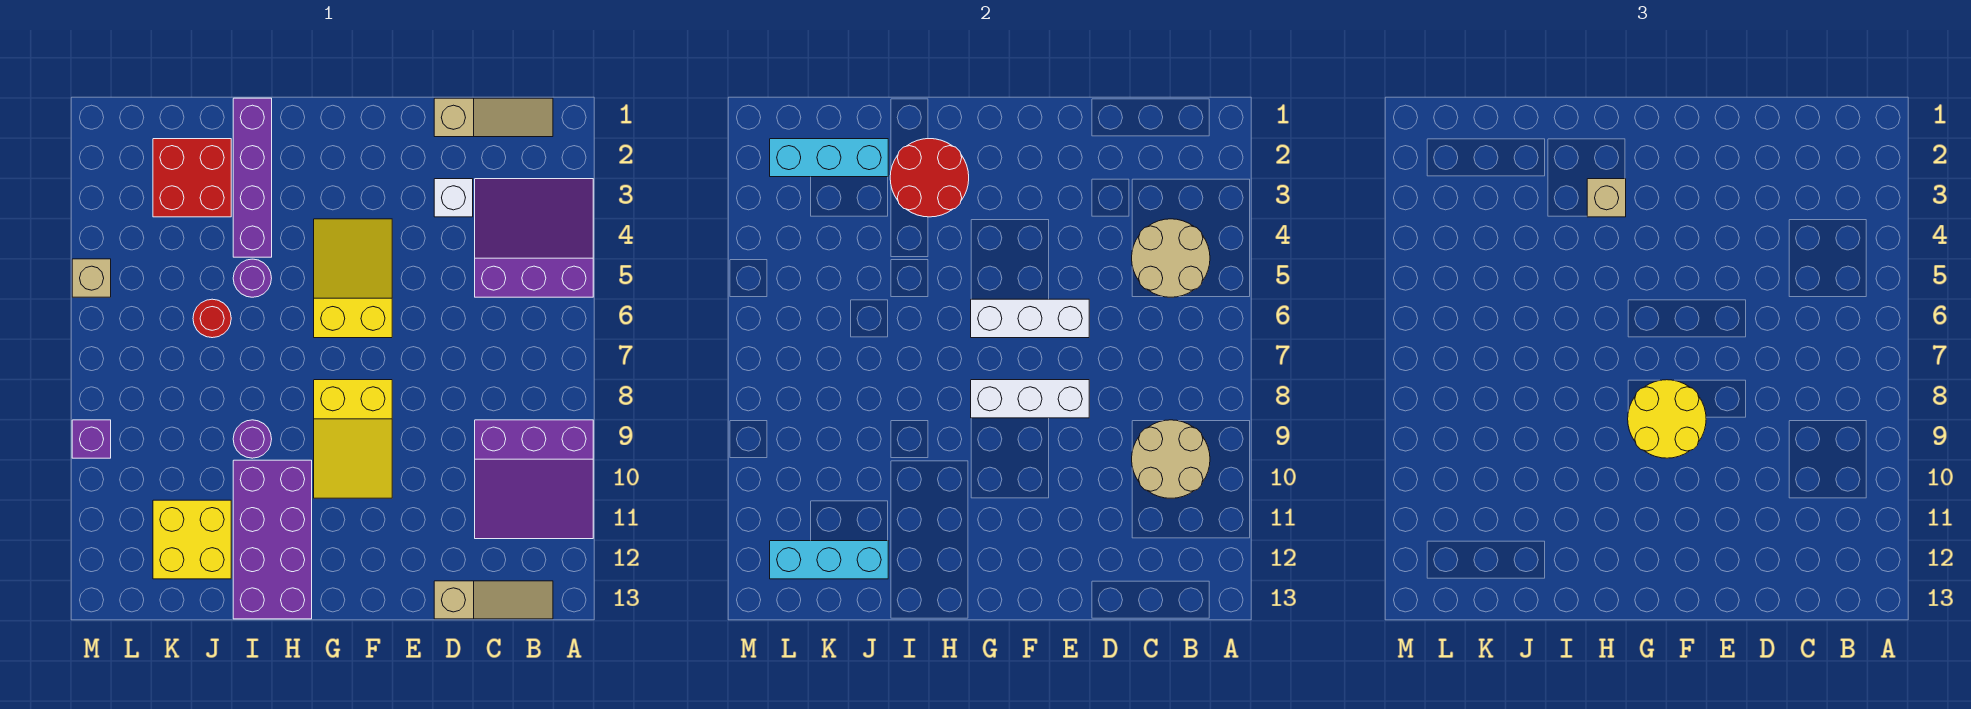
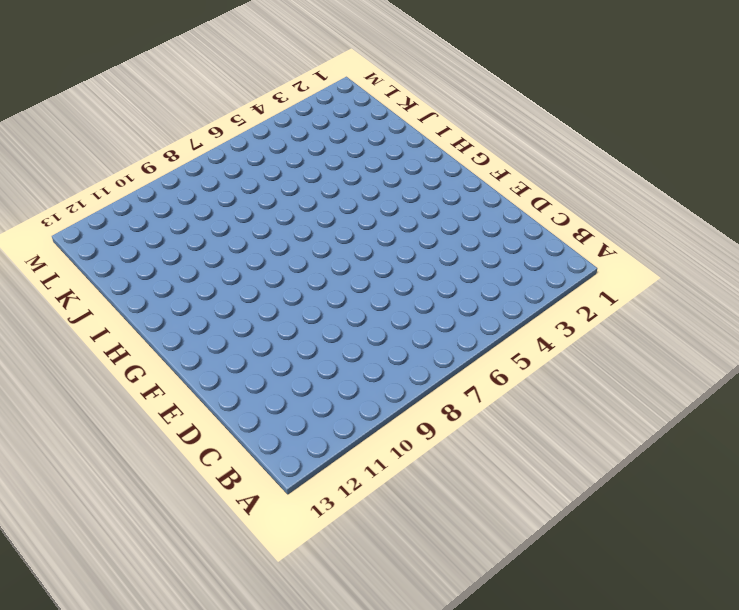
none -> purple slope A3:C5 level 1 top 5
none -> purple slope A9:C11 level 1 top 9
none -> tan slope B1:D1 level 1 top D

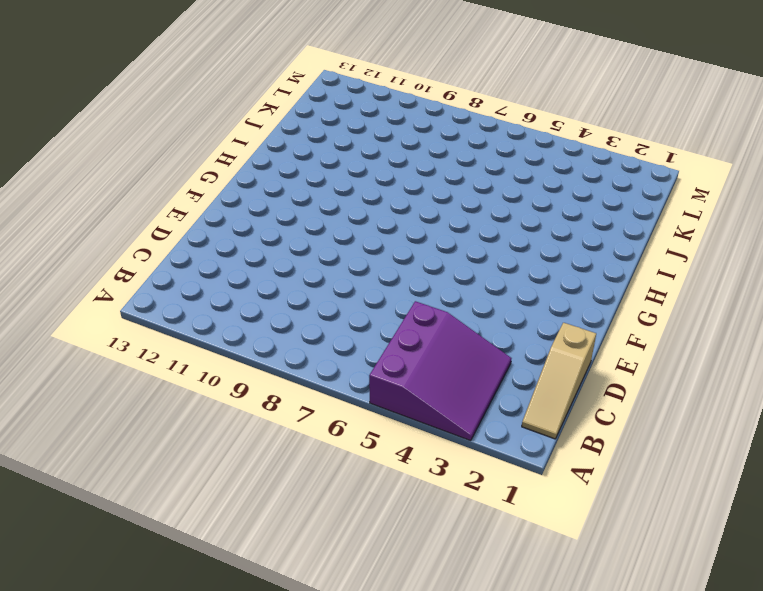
none -> purple slope A9:C11 level 1 top 9
none -> tan slope B13:D13 level 1 top D
none -> white brick D3 level 1

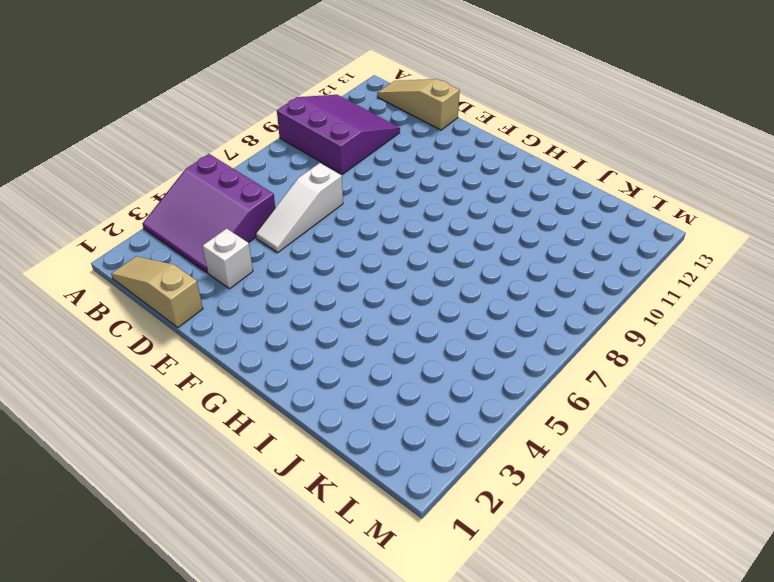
white slope D5:D7 level 1 top 7 -> none
none -> yellow slope F4:G6 level 1 top 6
none -> yellow slope F8:G10 level 1 top 8
none -> purple brick H10:I13 level 1

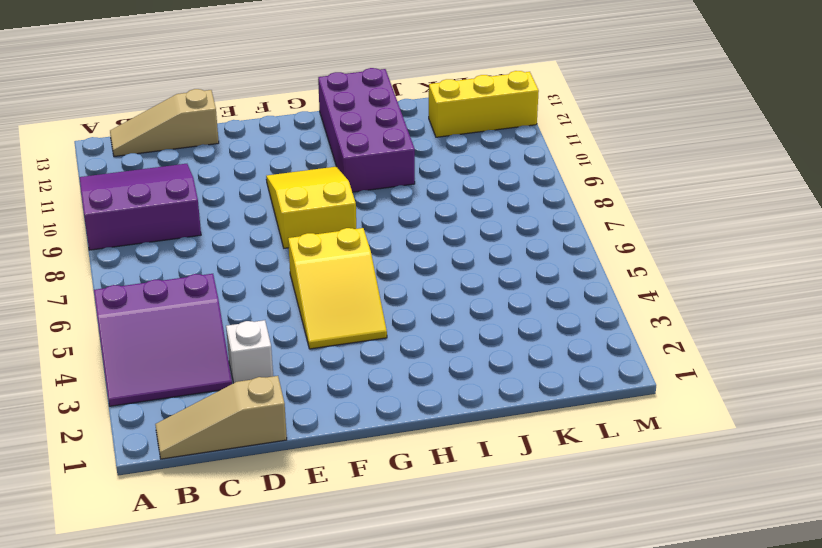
yellow brick K12:M12 level 1 -> yellow brick J11:K12 level 1
none -> purple brick I1:I4 level 1
none -> purple round brick I5 level 1
none -> purple round brick I9 level 1

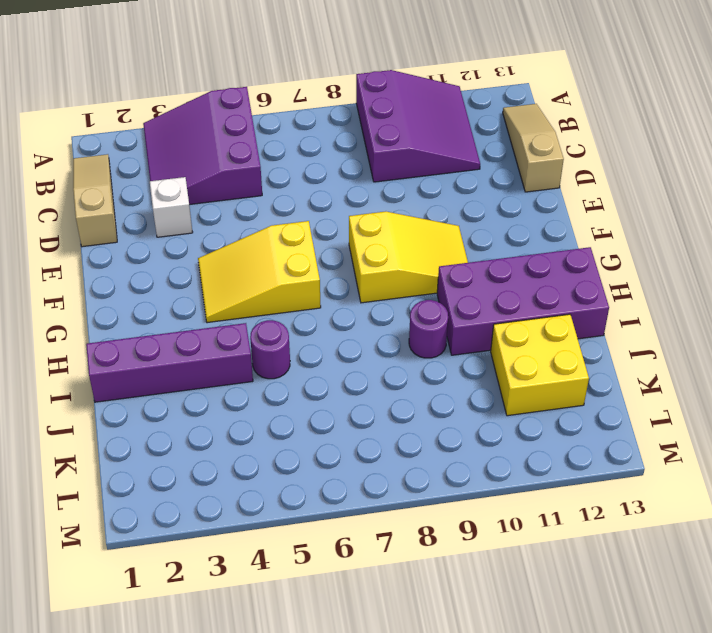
none -> red brick J2:K3 level 1
none -> red round brick J6 level 1
none -> tan brick M5 level 1

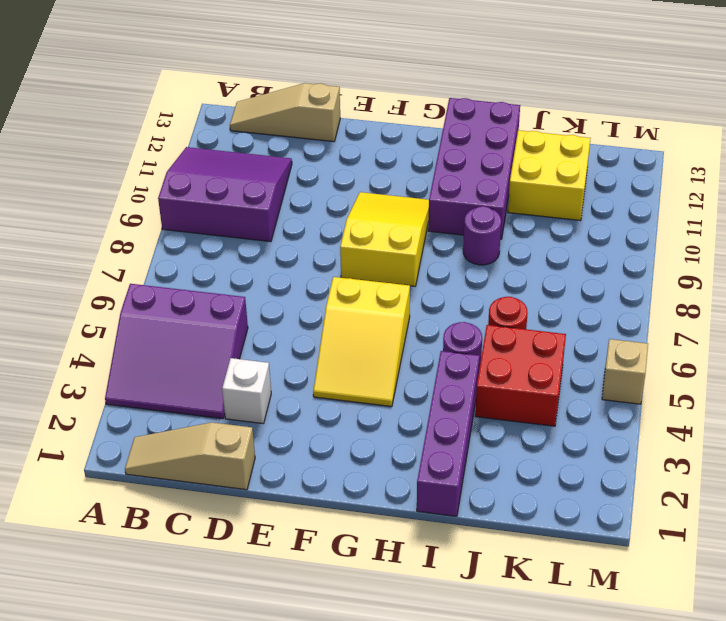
red brick J4:K5 level 1 -> red brick J2:K3 level 1
none -> purple brick M9 level 1
none -> tan round brick B4:C5 level 2
none -> tan round brick B9:C10 level 2

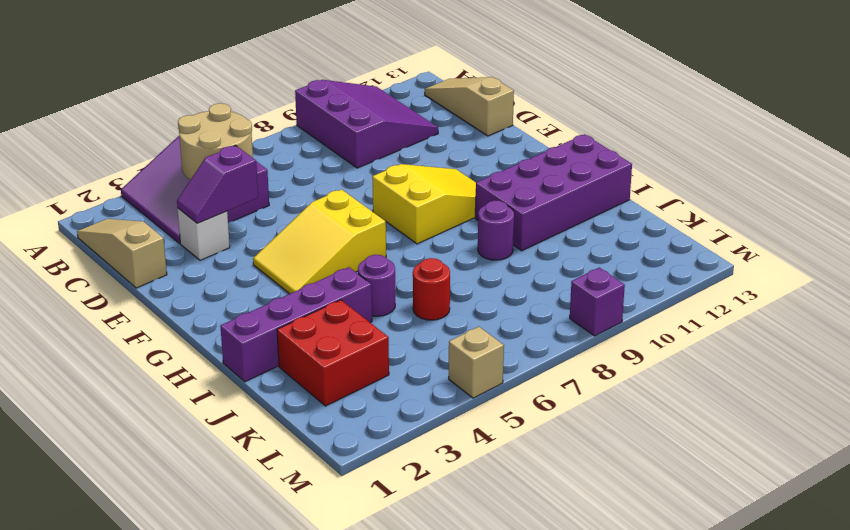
purple slope D3:D4 level 2 top 4 -> none
none -> yellow brick J11:K12 level 1
none -> tan round brick B9:C10 level 2
none -> white brick E6:G6 level 2

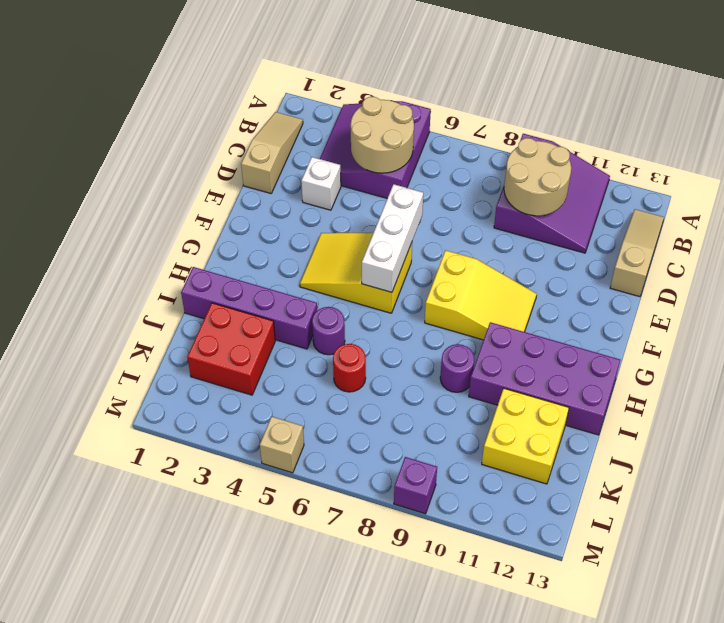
none -> white brick E8:G8 level 2
none -> red round brick H2:I3 level 2
none -> cyan brick J2:L2 level 2

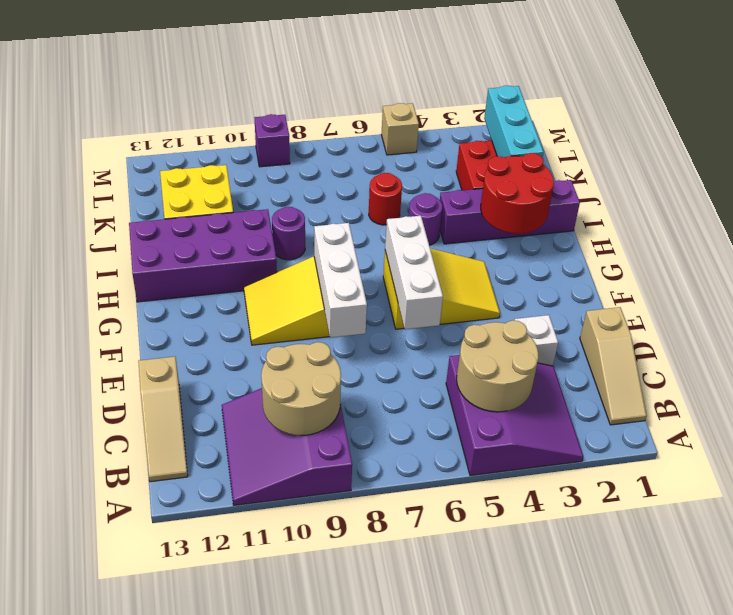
none -> cyan brick J12:L12 level 2
none -> yellow round brick F8:G9 level 3
none -> tan brick H3 level 3

